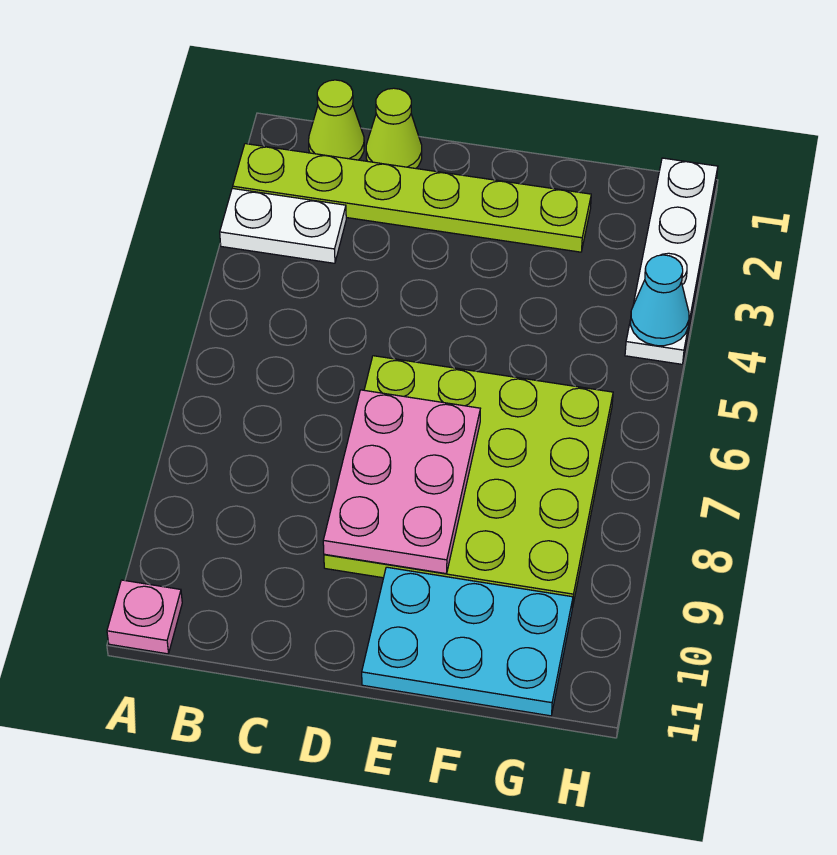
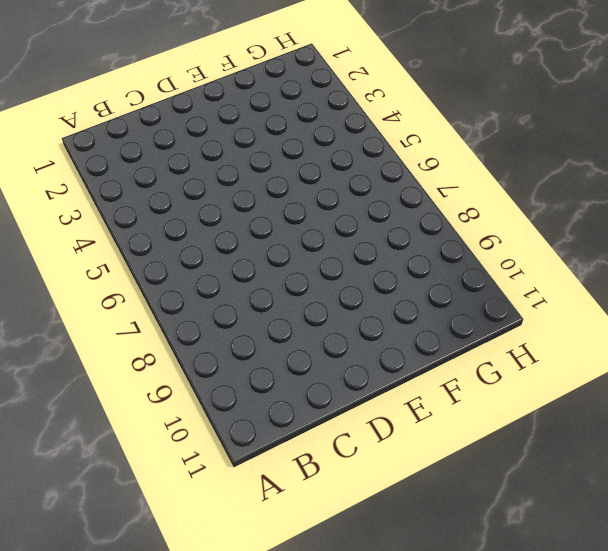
none -> lime plate A2:F2 level 1
none -> white plate A3:B3 level 1

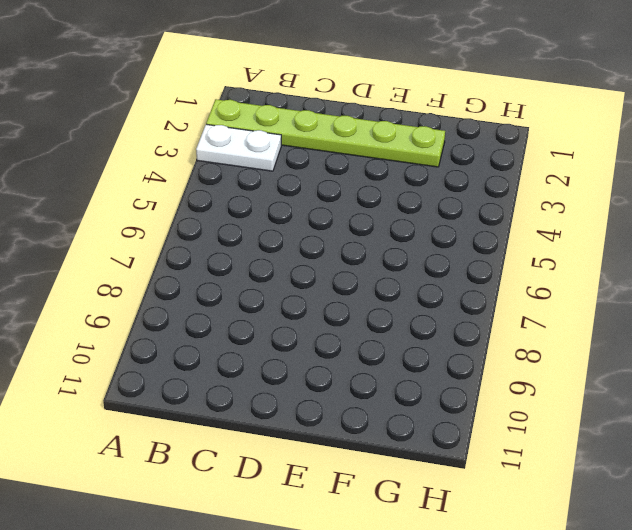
none -> pink plate A11 level 1
none -> lime cone B1 level 1

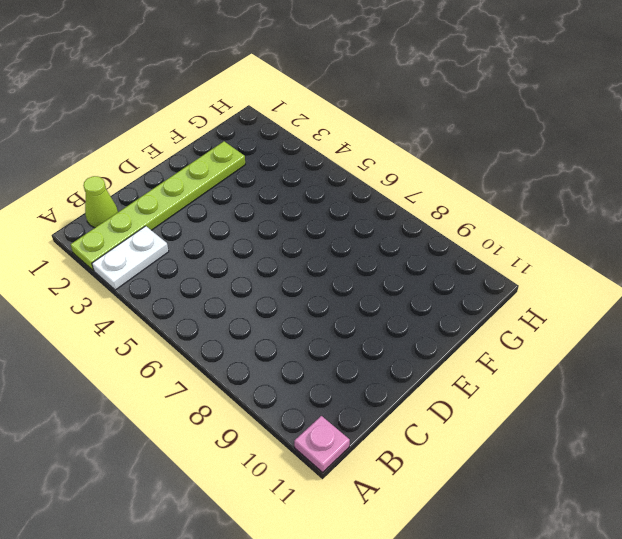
none -> lime cone C1 level 1
none -> lime plate D6:G9 level 1

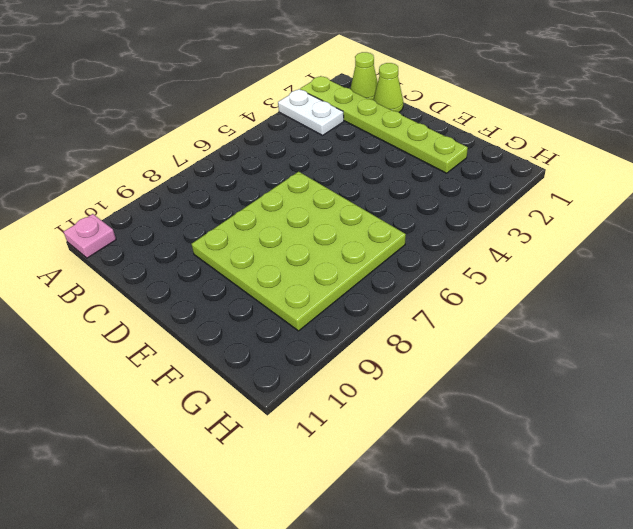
none -> cyan plate E10:G11 level 1
none -> white plate H1:H4 level 1

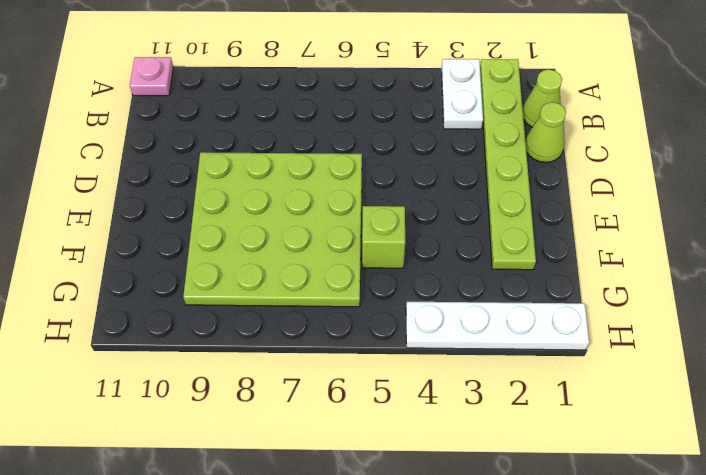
lime brick F5 level 1 -> none
none -> cyan plate E10:G11 level 1
none -> pink plate D7:E9 level 2

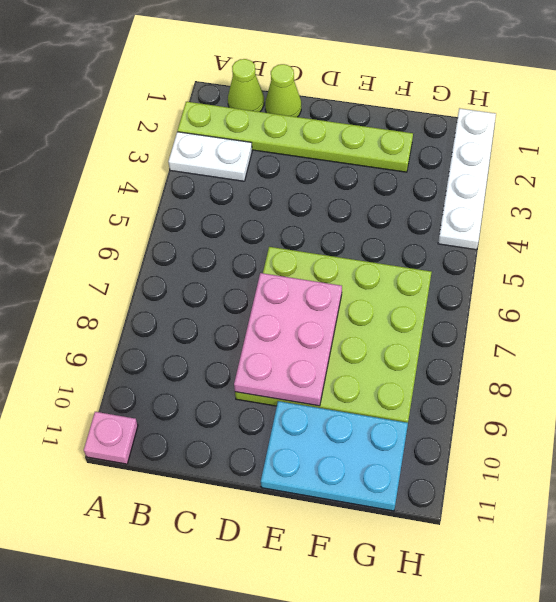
none -> cyan cone H4 level 2

